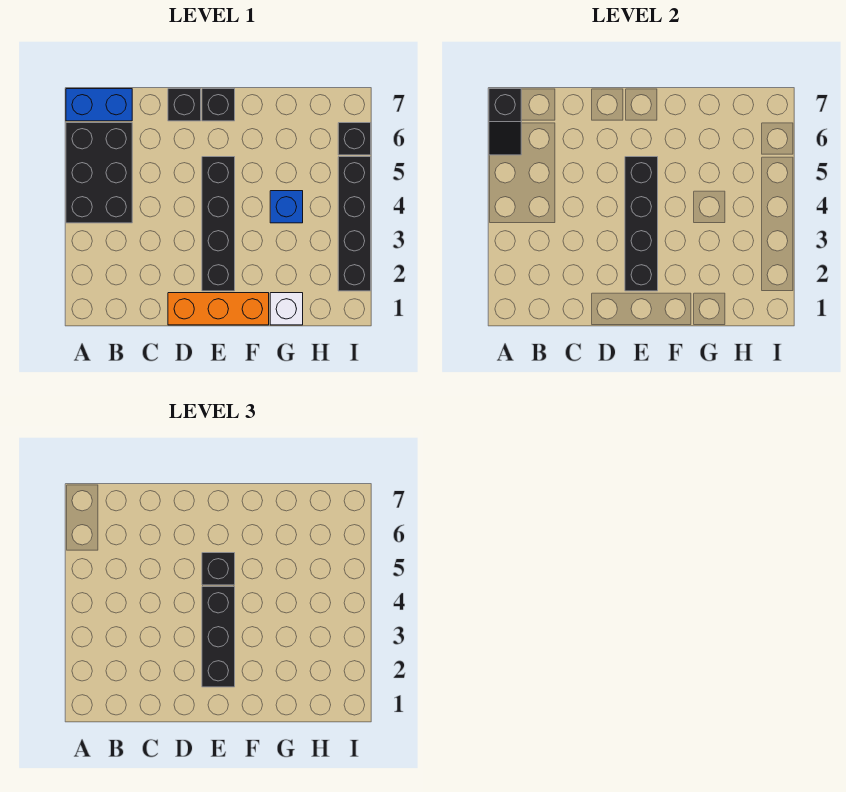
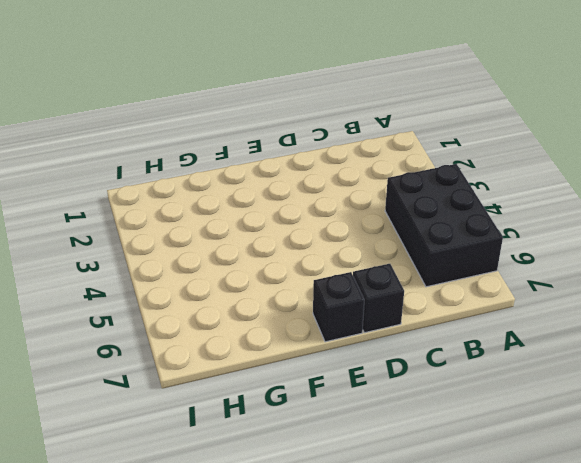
none -> blue brick A7:B7 level 1
none -> orange brick D1:F1 level 1
none -> black brick E2:E5 level 1

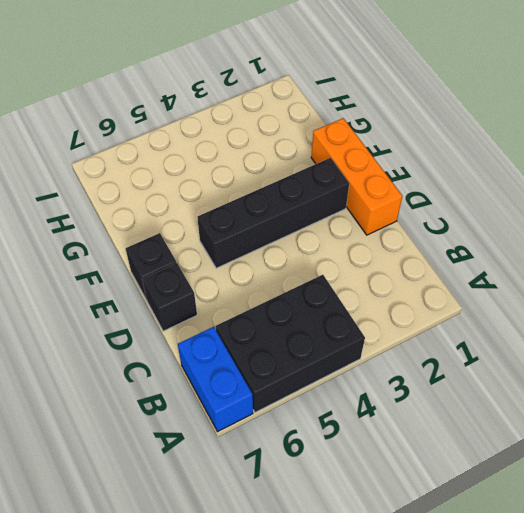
none -> white brick G1 level 1
none -> blue brick G4 level 1
none -> black brick I2:I5 level 1

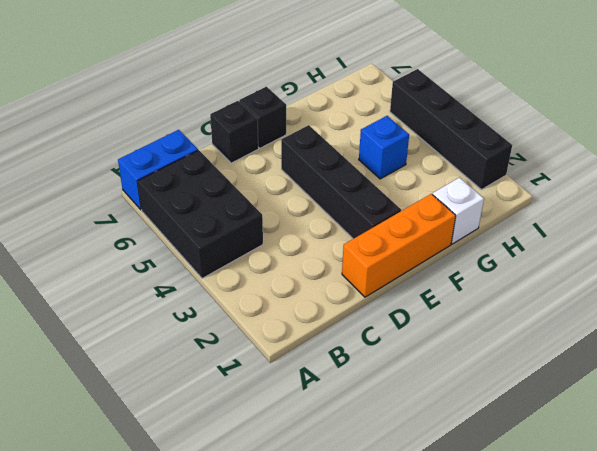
none -> black brick I6 level 1
none -> black slope A6:A7 level 2 top 7
none -> black brick E2:E5 level 2

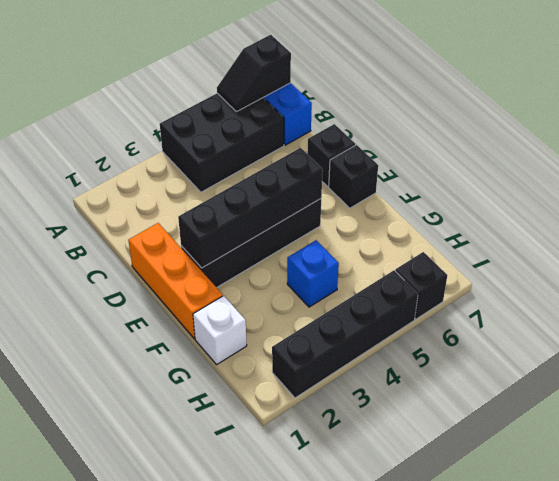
none -> black brick E2:E4 level 3
none -> black brick E5 level 3

